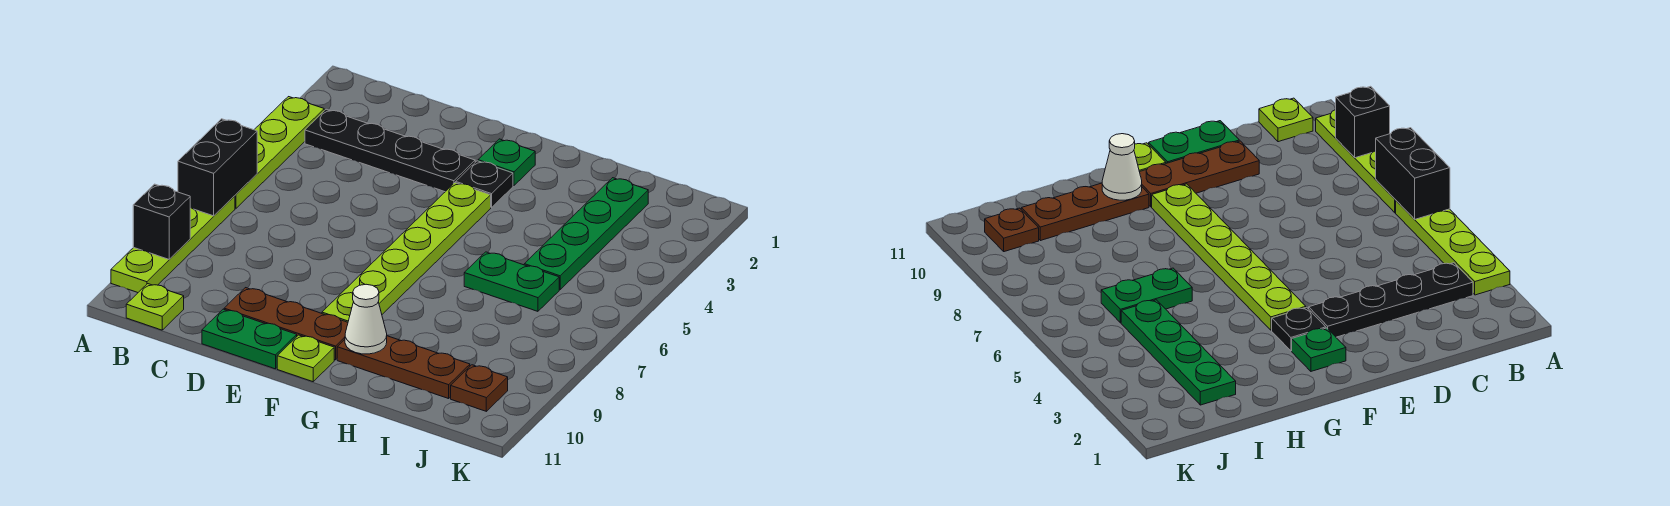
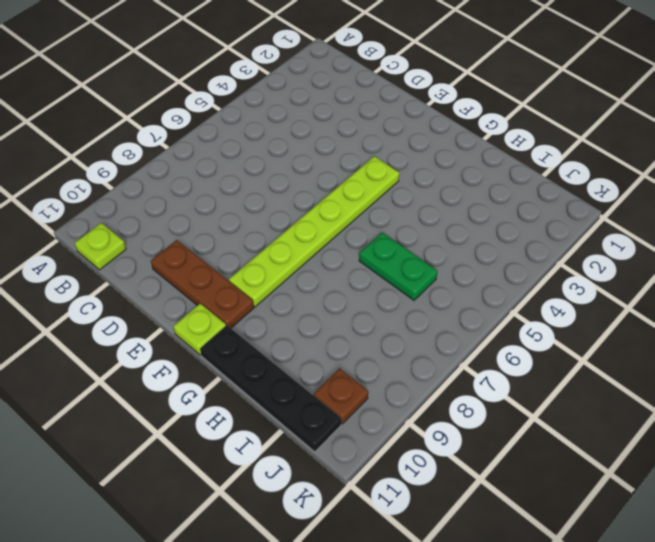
black plate G11:J11 level 1 -> black plate B3:E3 level 1
none -> lime plate A3:A6 level 1
none -> lime plate A7:A10 level 1
none -> green plate D11:E11 level 1

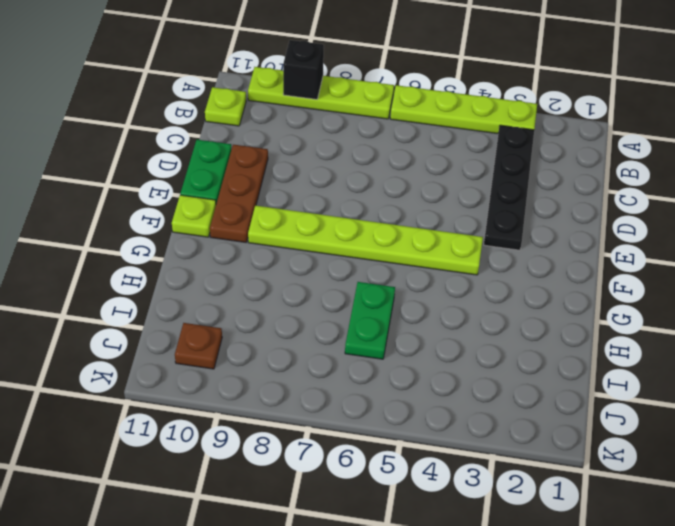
none -> green plate F2 level 1
none -> black plate F3 level 1
none -> brown plate G10:I10 level 1

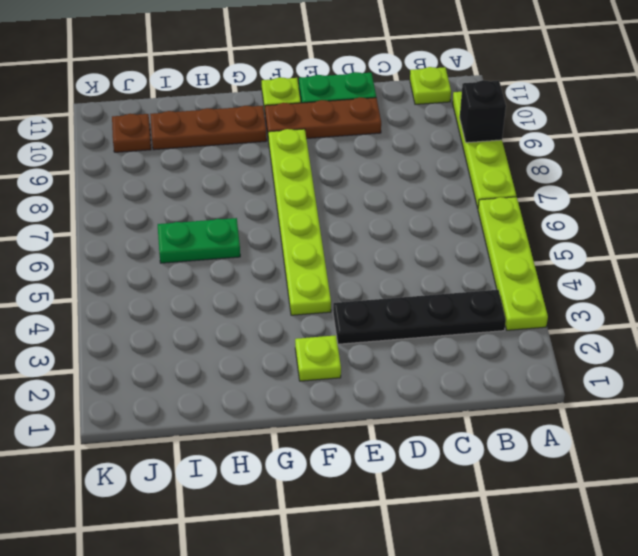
lime plate F2 level 1 -> green plate F2 level 1
none -> black plate F3 level 1
none -> green plate I2:I5 level 1
none -> black brick A6:A7 level 2

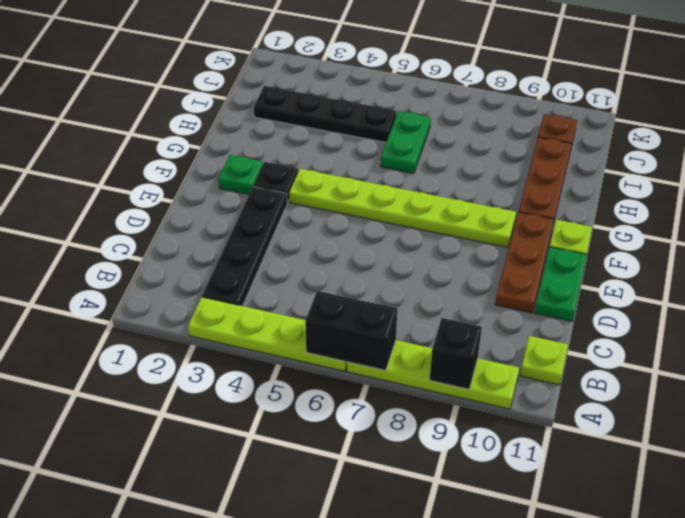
black plate I2:I5 level 1 -> green plate I2:I5 level 1
none -> white cone G10 level 2

